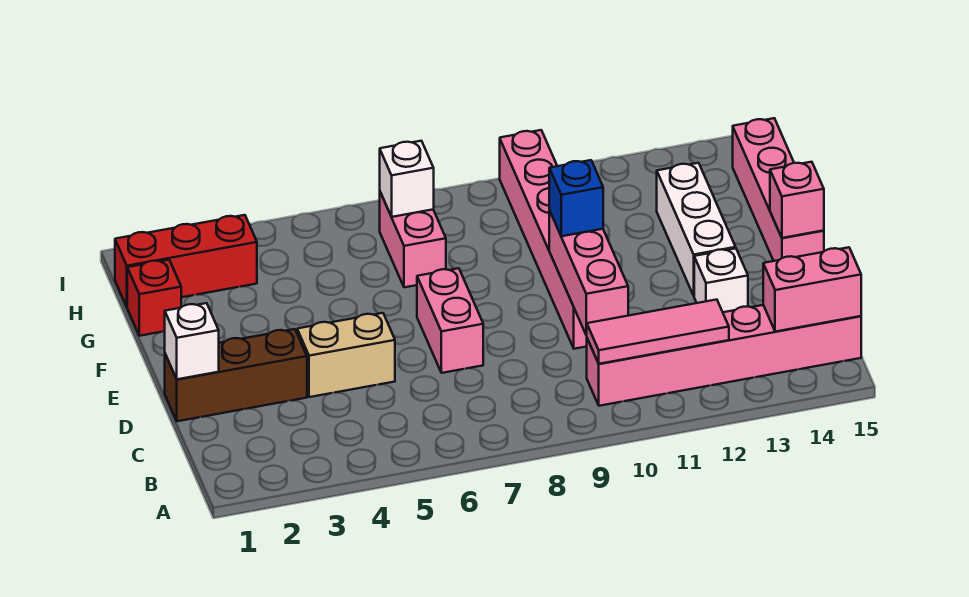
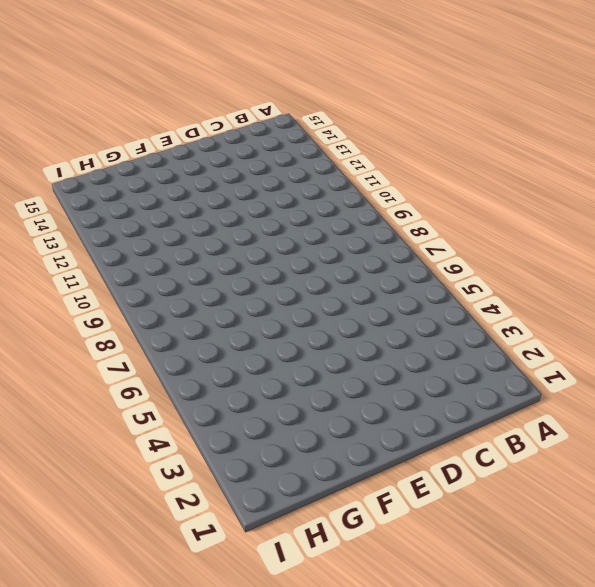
none -> pink brick B10:B15 level 1
none -> brown brick D1:D3 level 1
none -> tan brick D4:D5 level 1

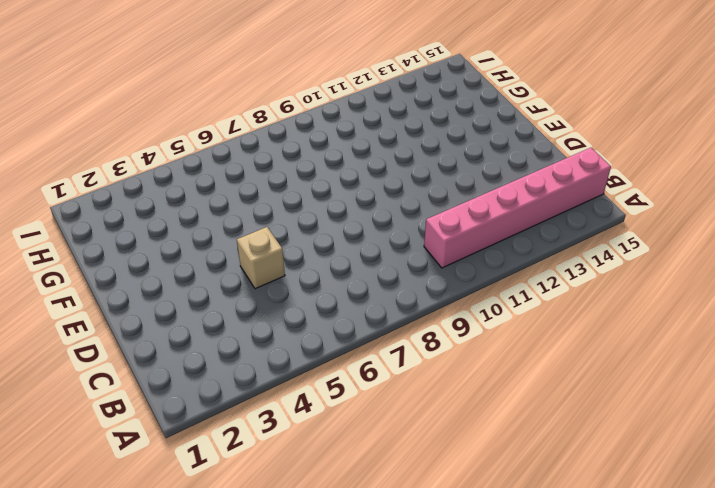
tan brick D5 level 1 -> tan brick D4:D5 level 1
none -> brown brick D1:D3 level 1
none -> pink brick D7:E7 level 1
none -> pink brick D10:I10 level 1

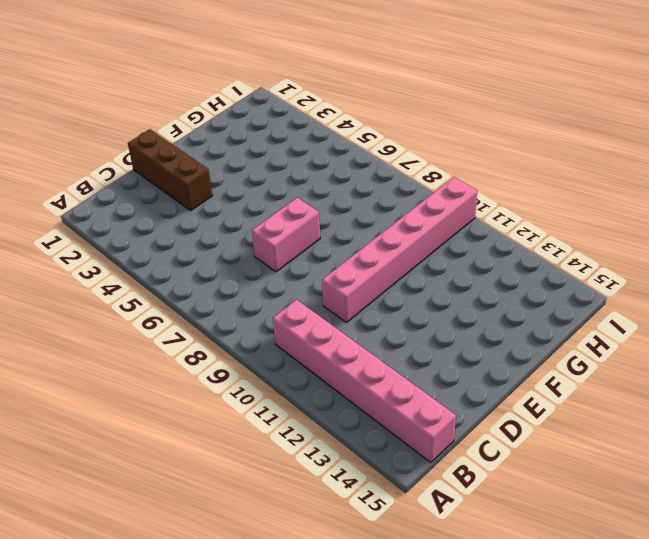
none -> tan brick D4:D5 level 1
none -> white brick D13 level 1
none -> white brick E13:G13 level 1

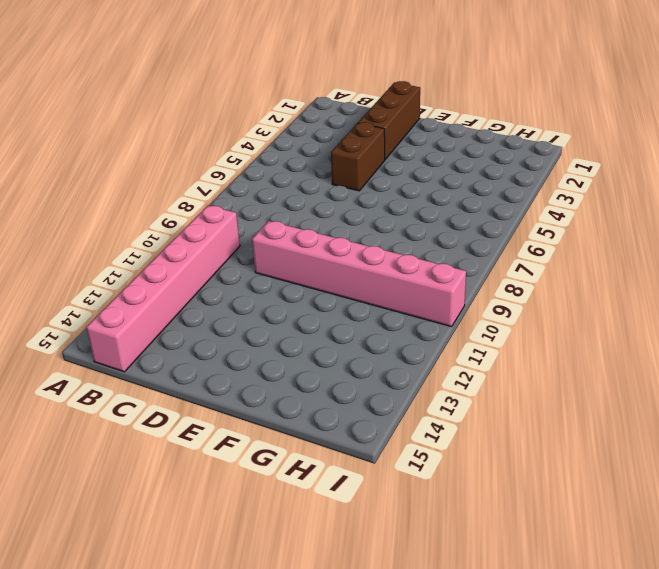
brown brick D4:D5 level 1 -> tan brick D4:D5 level 1
none -> pink brick D7:E7 level 1
none -> white brick D13 level 1
none -> white brick E13:G13 level 1

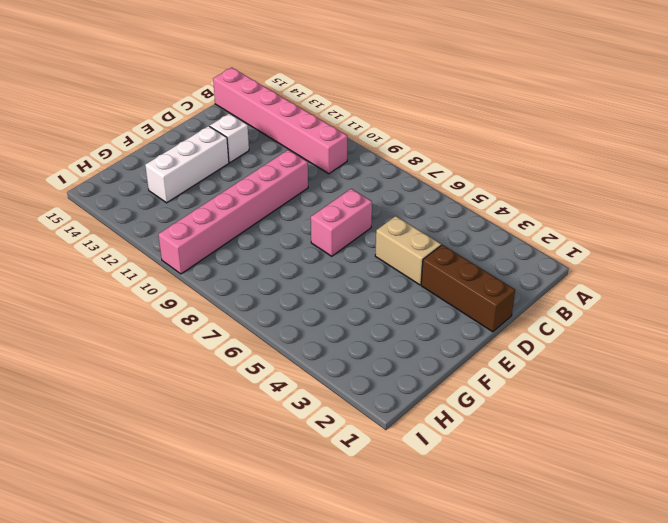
none -> pink brick E15:H15 level 1
none -> red brick G1 level 1
none -> pink brick G7:H7 level 1

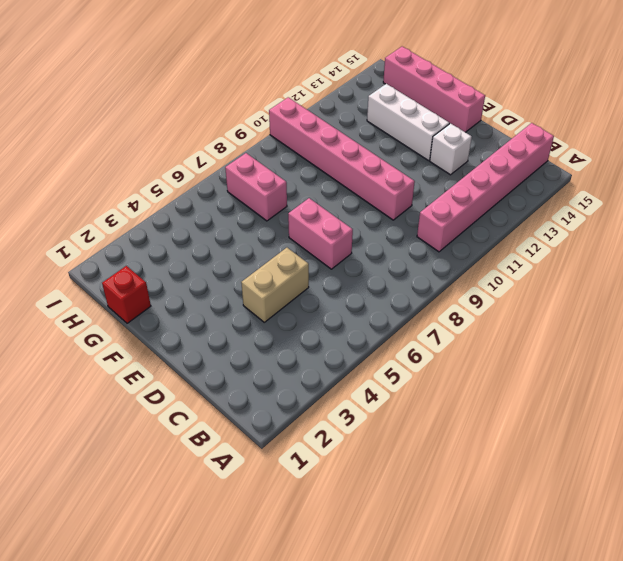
none -> brown brick D1:D3 level 1
none -> red brick H1:H3 level 1
none -> pink tile B10:B12 level 2

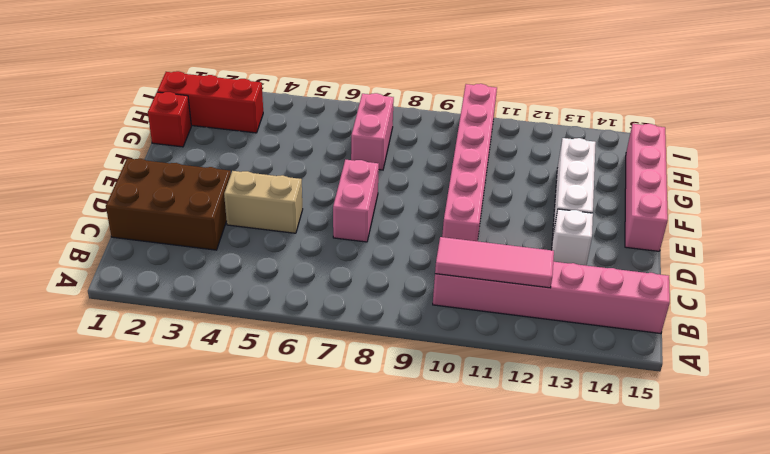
brown brick C1:D3 level 1 -> brown brick D1:D3 level 1
none -> pink brick B14:B15 level 2
none -> pink brick C10:E10 level 2
none -> white brick D1 level 2

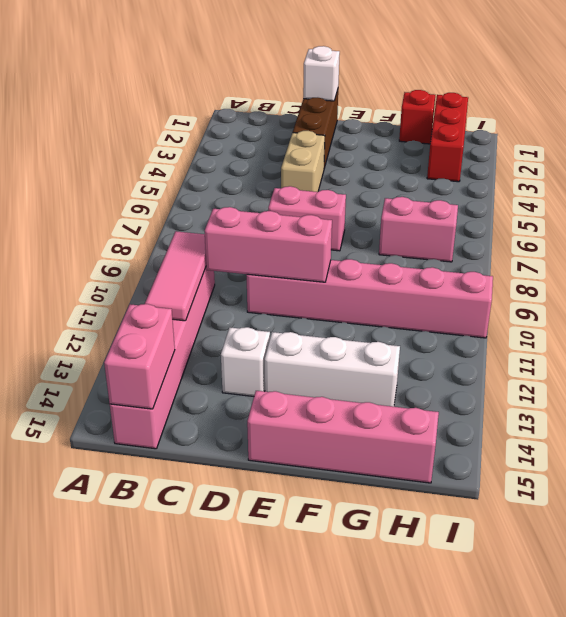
none -> pink brick E15 level 2
none -> white brick H7 level 2
none -> blue brick E10 level 3

